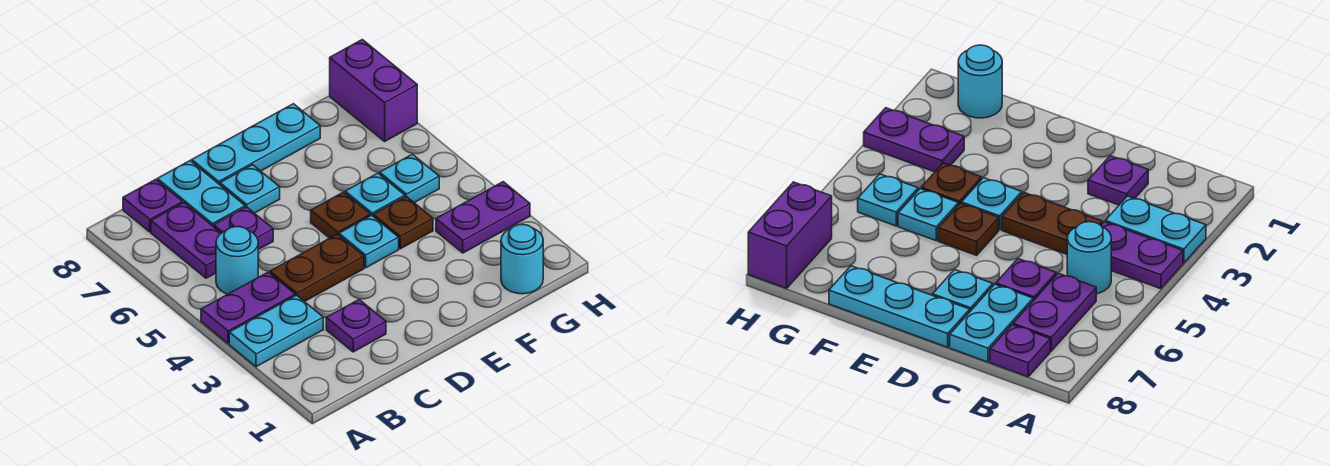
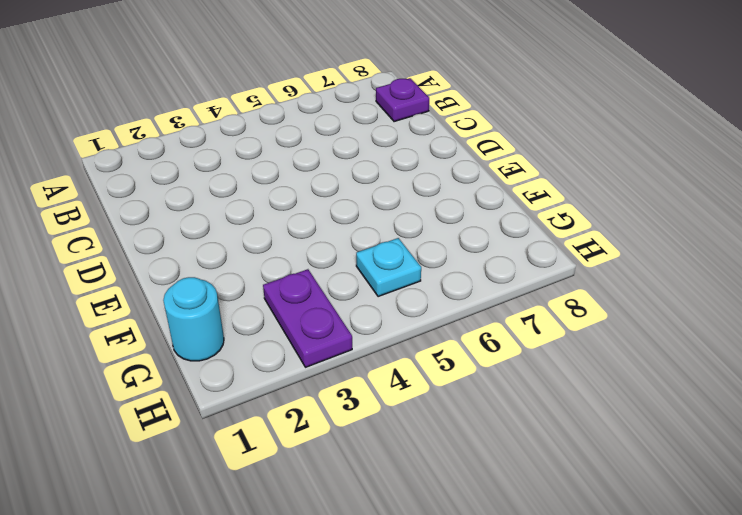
none -> cyan plate A3:B3 level 1
none -> purple plate A4:B4 level 1
none -> cyan round brick B5 level 1

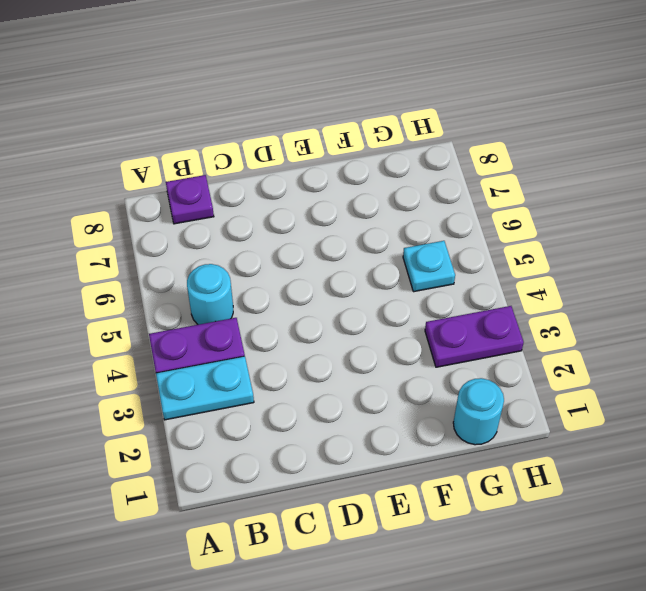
none -> purple plate B6:B7 level 1
none -> purple plate C2 level 1
none -> brown plate C4:D4 level 1

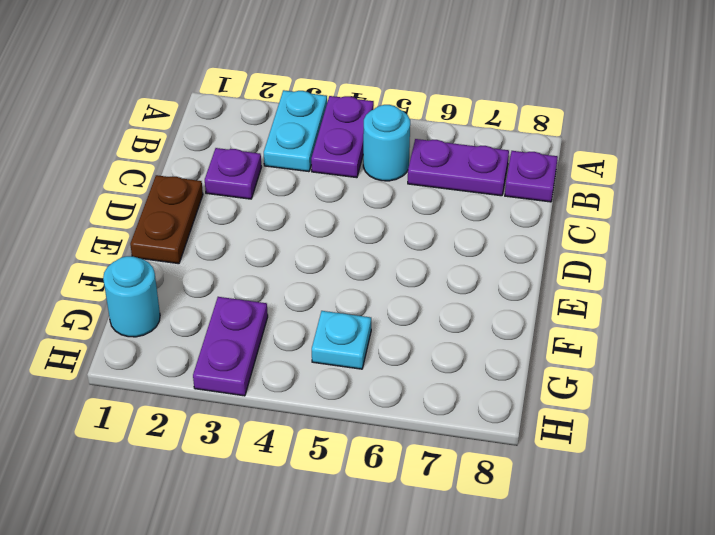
brown plate D1:E1 level 1 -> brown plate C4:D4 level 1
none -> purple plate C6 level 1
none -> cyan plate C7:C8 level 1
none -> cyan plate D7 level 1

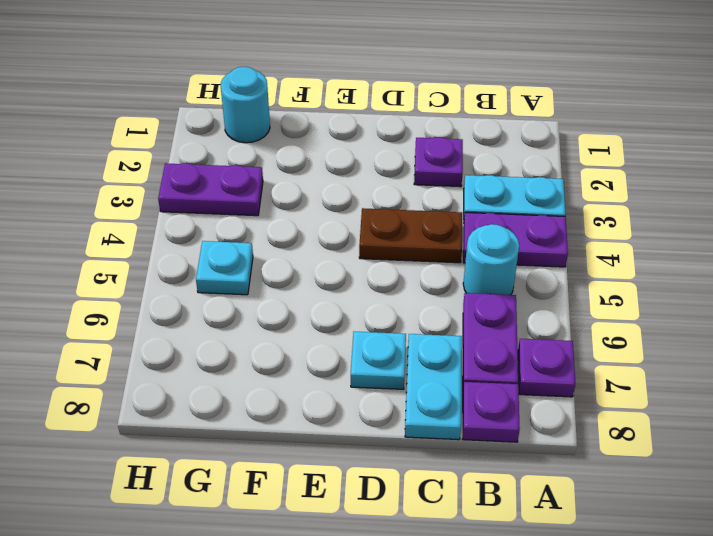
purple plate A7 level 1 -> purple plate C6 level 1
none -> cyan plate D8:F8 level 1
none -> cyan plate E4 level 1
none -> brown plate E5 level 1

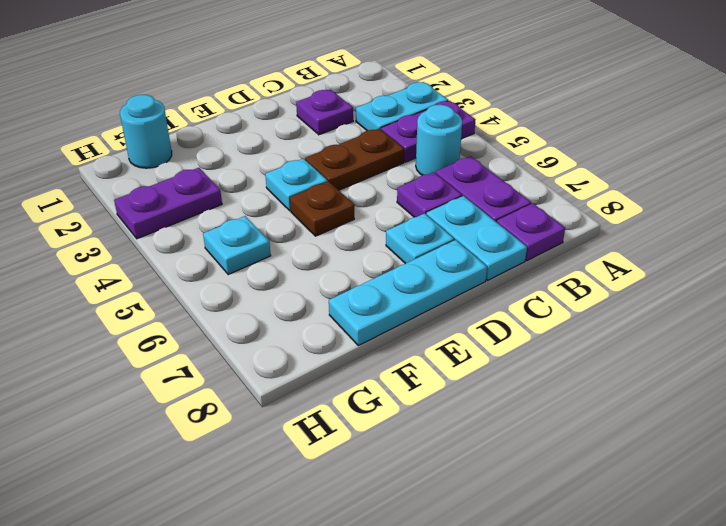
none -> brown plate F4 level 1
none -> cyan plate F5 level 1
none -> purple brick H7:H8 level 1

